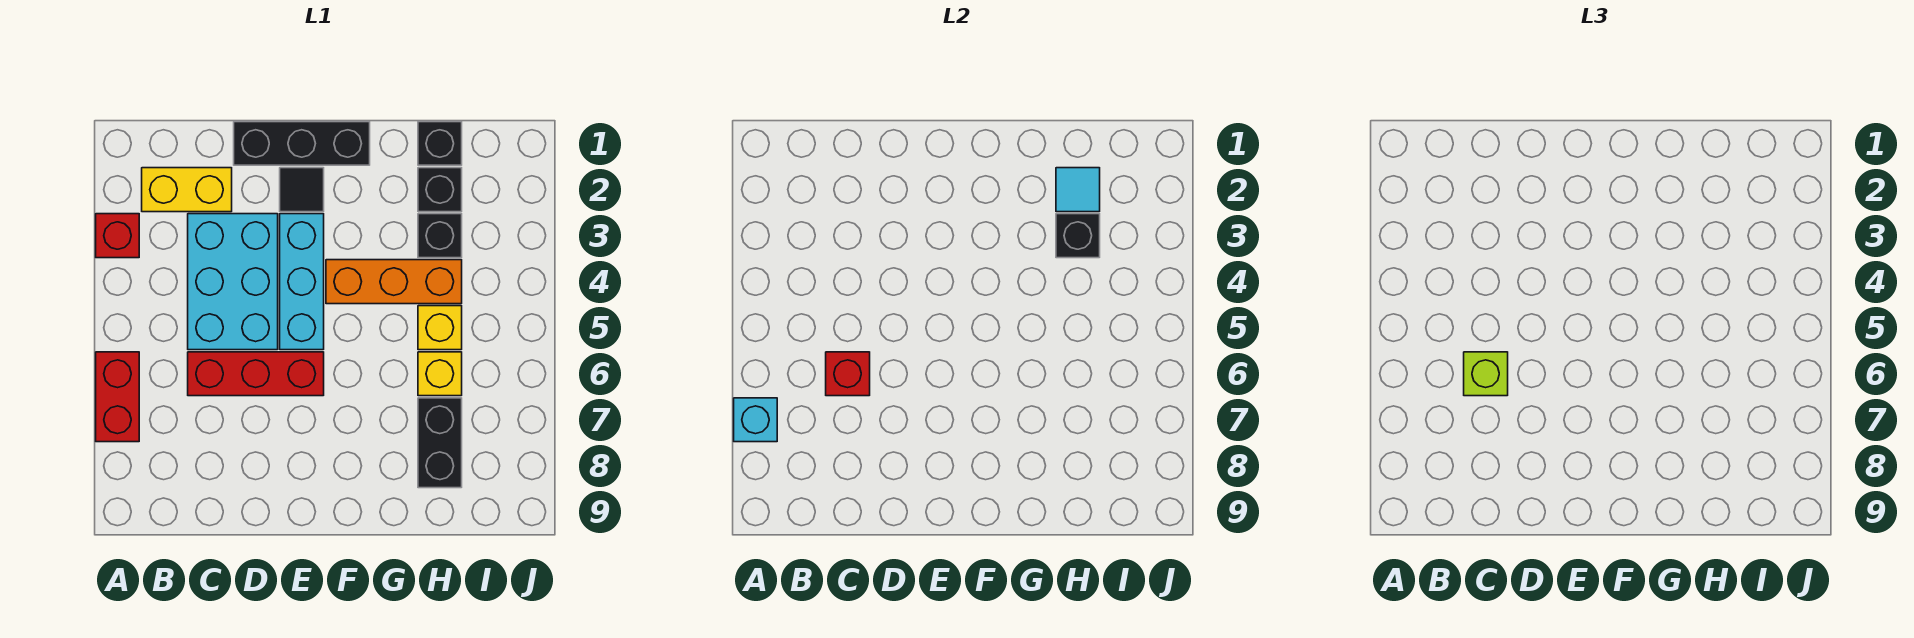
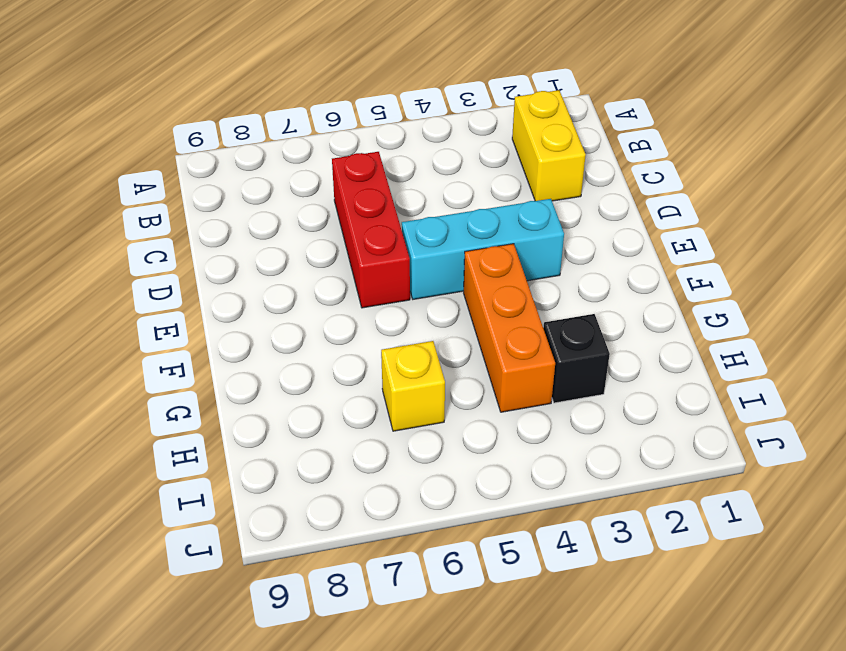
none -> red brick A3 level 1
none -> red brick A6:A7 level 1
none -> cyan brick C3:D5 level 1

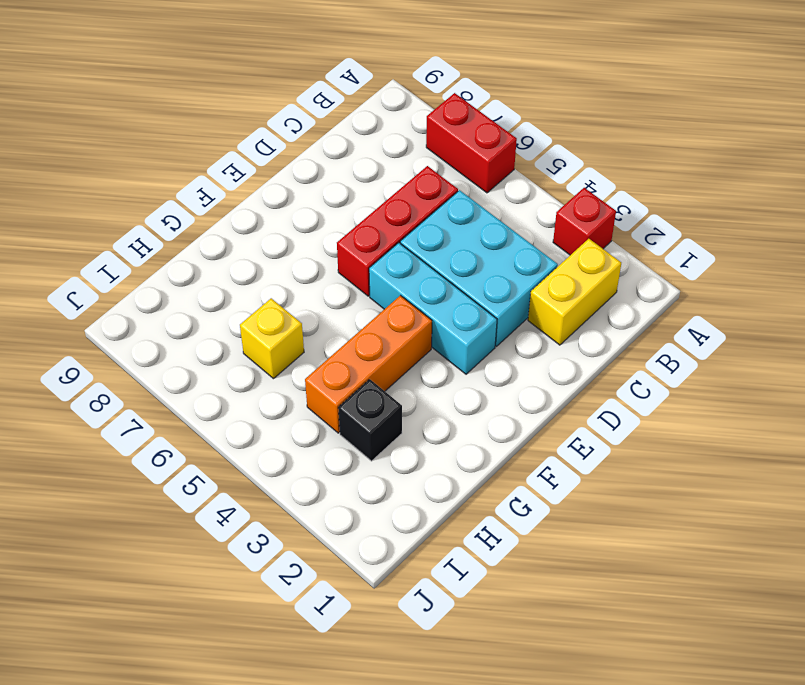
none -> black brick D1:F1 level 1
none -> black tile E2 level 1
none -> black brick H1 level 1

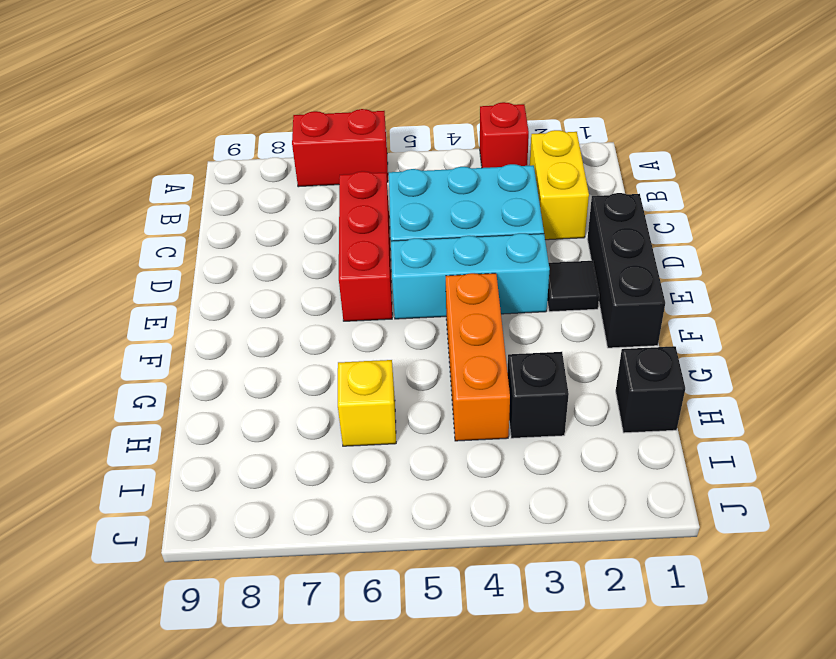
none -> black brick H2 level 1
none -> yellow brick H5 level 1
none -> black brick H7:H8 level 1

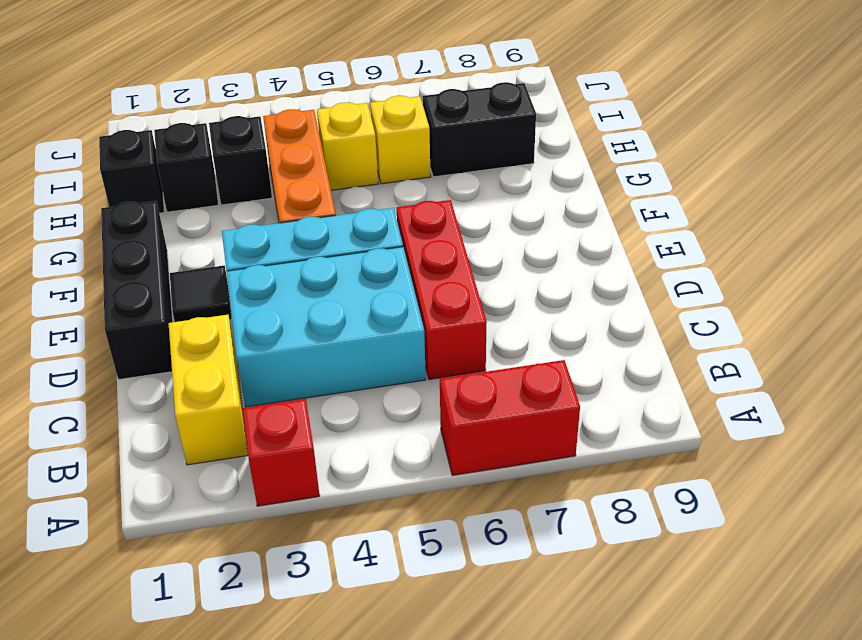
none -> cyan brick A7 level 2
none -> red brick C6 level 2
none -> cyan tile H2 level 2

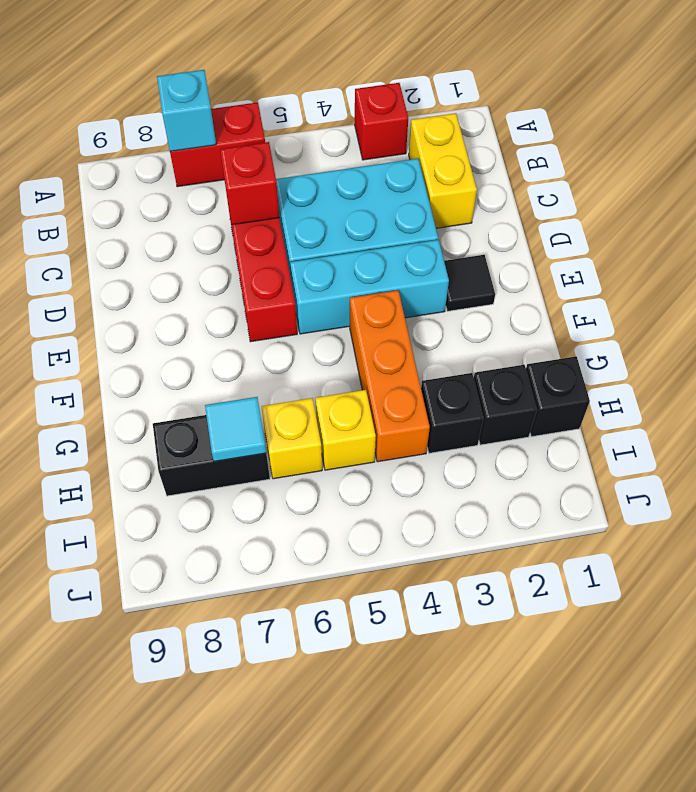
cyan tile H7 level 2 -> cyan tile H2 level 2
none -> black brick D1:F1 level 1
none -> black brick H3 level 2
none -> lime brick C6 level 3

